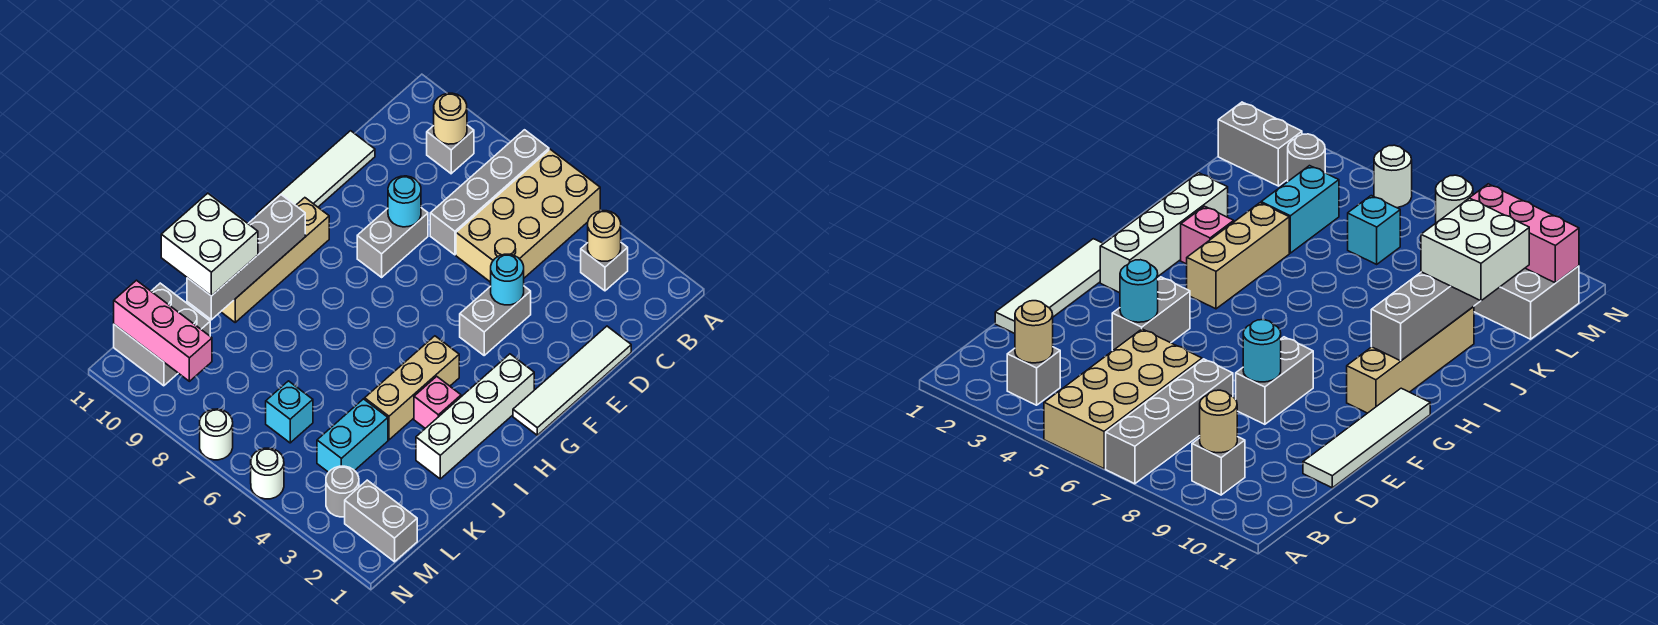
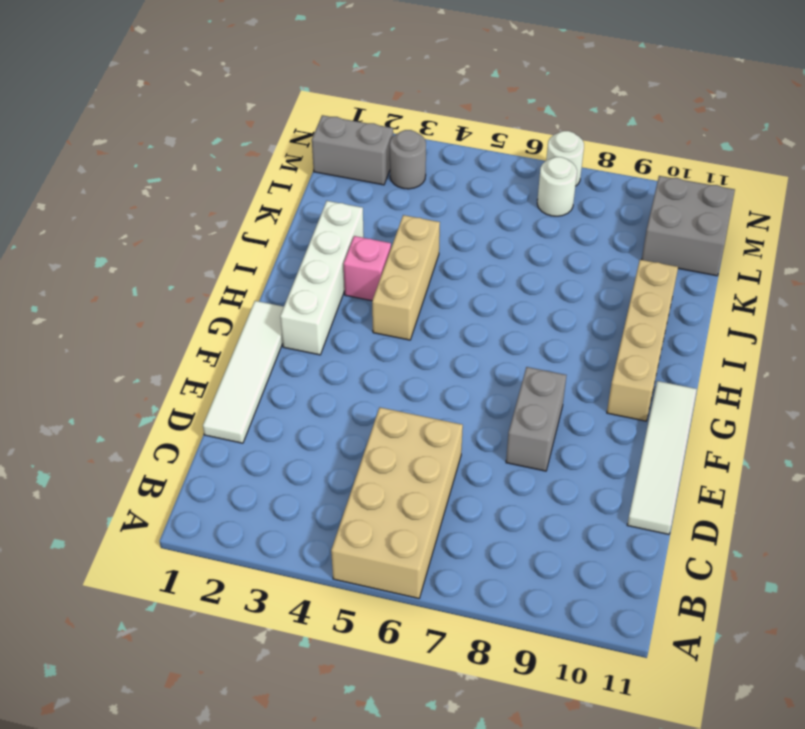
white round brick M7 level 1 -> white round brick N5 level 1
none -> grey brick A7:D7 level 1
none -> grey brick B3 level 1
none -> grey brick B9 level 1

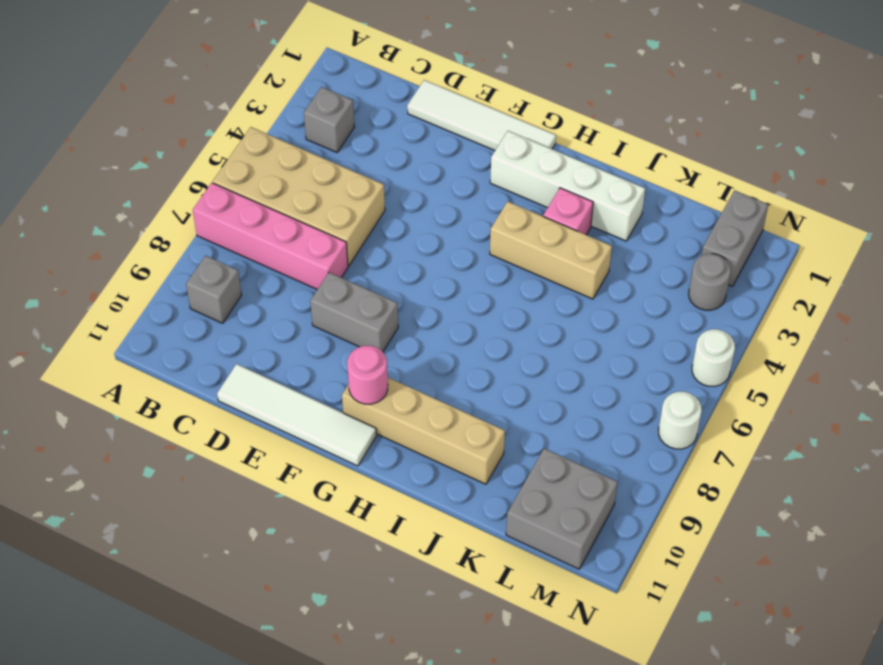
pink brick A7:D7 level 1 -> grey brick A7:D7 level 1
pink round brick G10 level 2 -> none
none -> grey brick E4:F4 level 1
none -> cyan brick K4:L4 level 1
none -> cyan brick L6 level 1

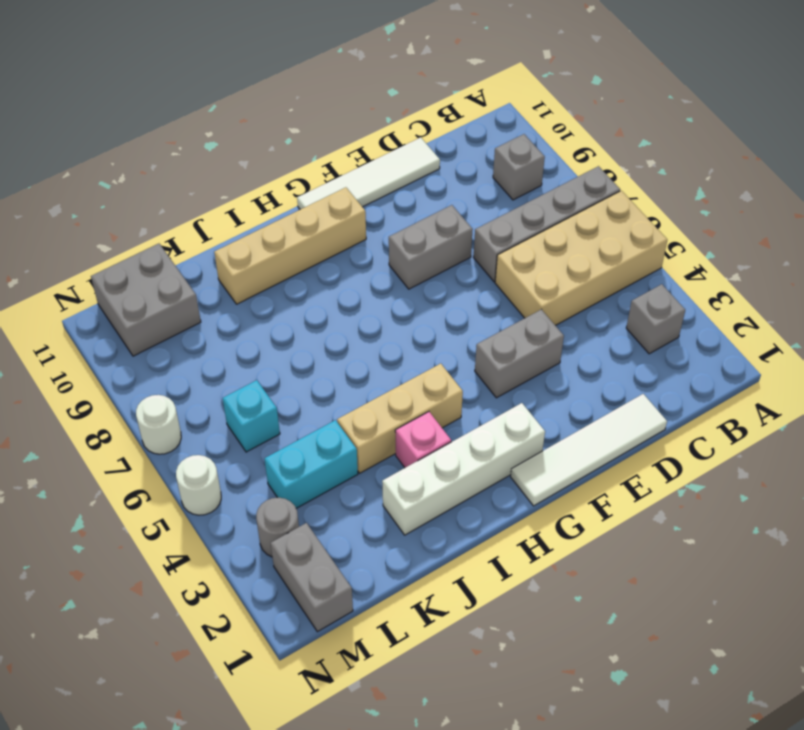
none -> tan round brick B3 level 2
none -> tan round brick B9 level 2
none -> cyan round brick E4 level 2

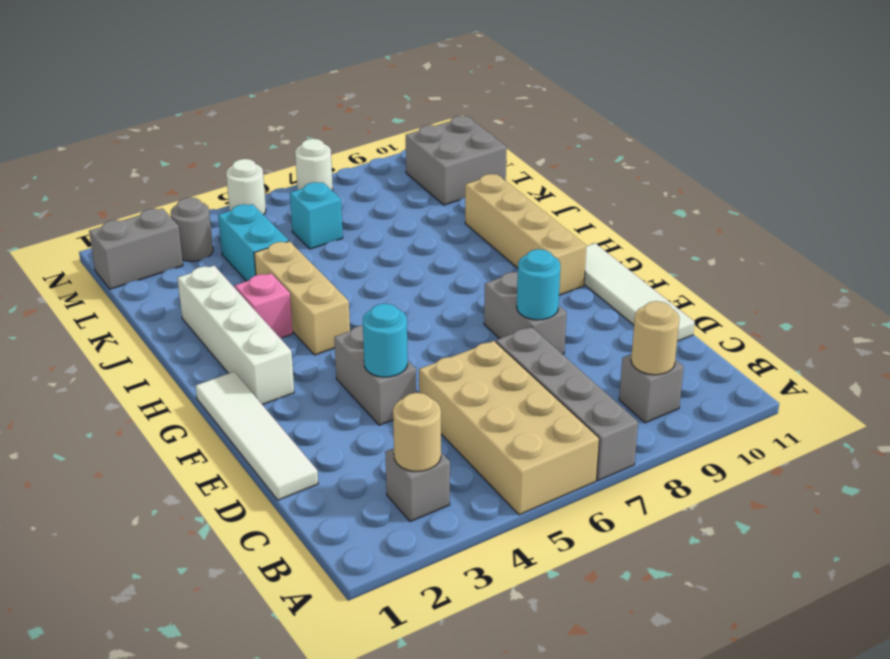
none -> grey brick H10:K10 level 2
none -> pink brick M9:M11 level 2
none -> white brick J10:K11 level 3

